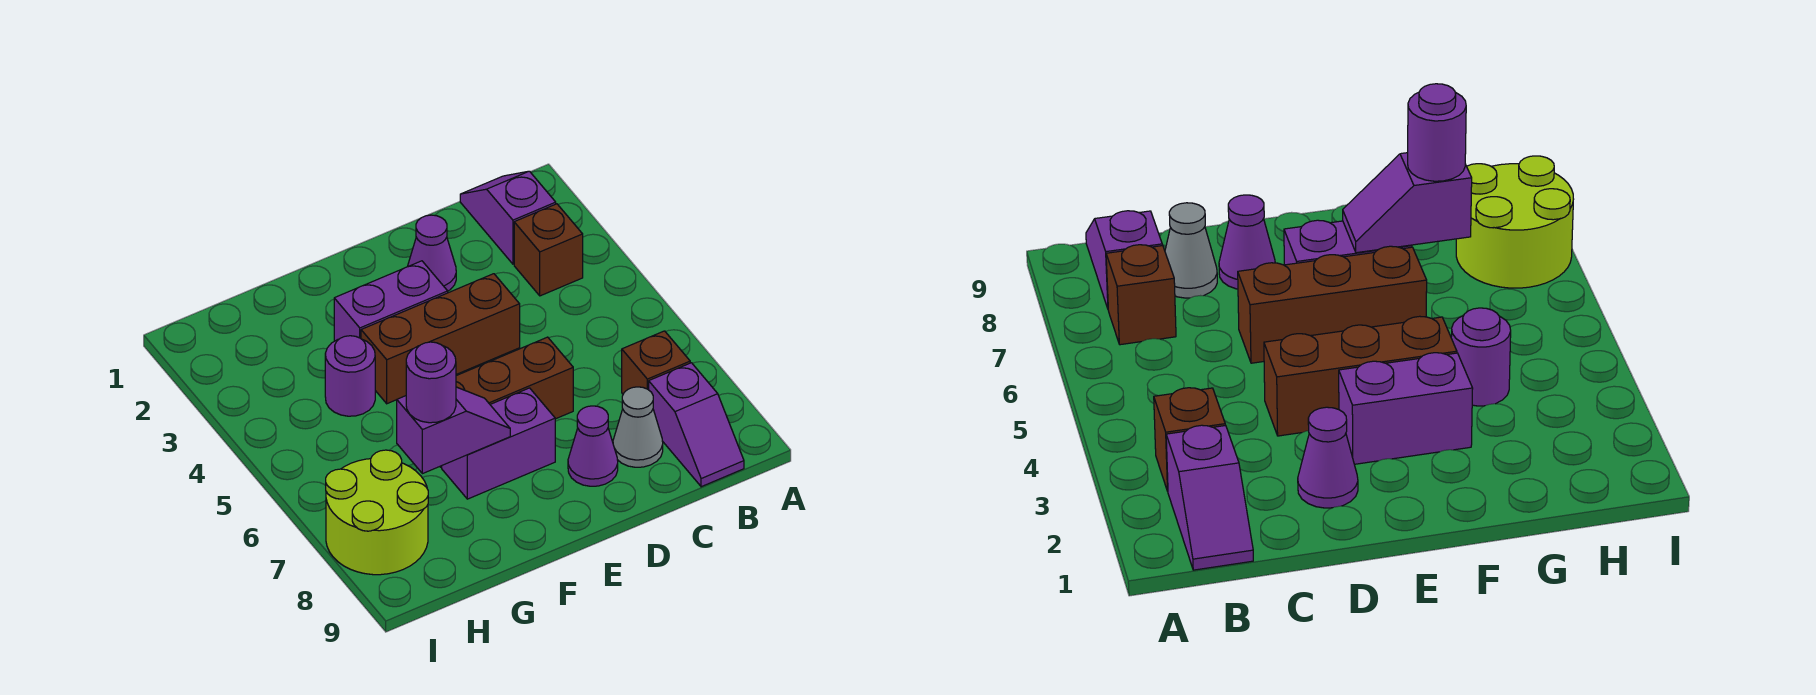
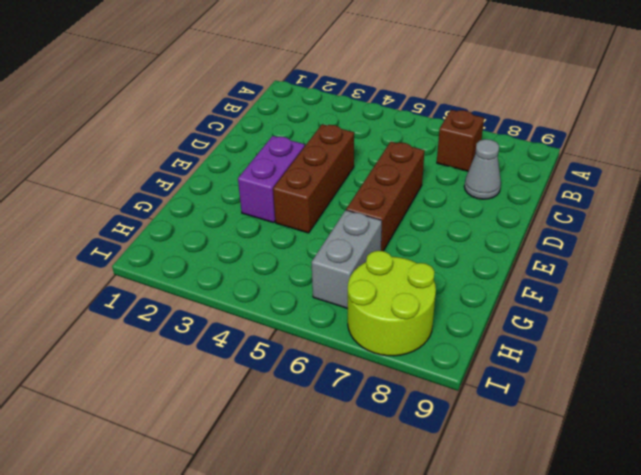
grey brick G6:H6 level 1 -> none
none -> purple slope B1:B2 level 1 top 2
none -> brown brick B3 level 1
none -> purple slope B8:B9 level 1 top 8

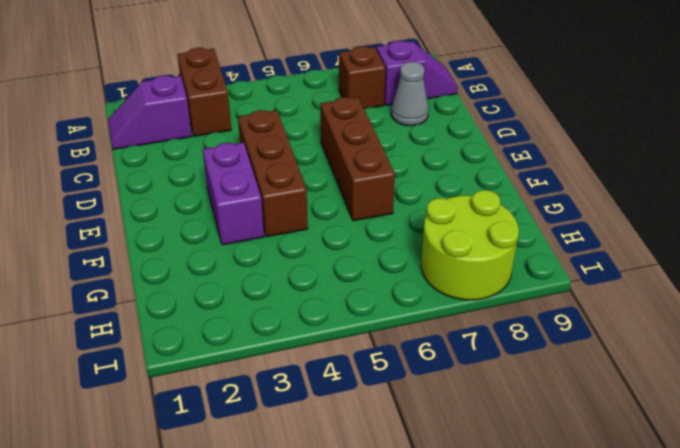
brown brick A3:B3 level 1 -> brown brick B3 level 1
none -> purple cone D2 level 1
none -> purple cone D8 level 1
none -> purple brick E7:F7 level 1

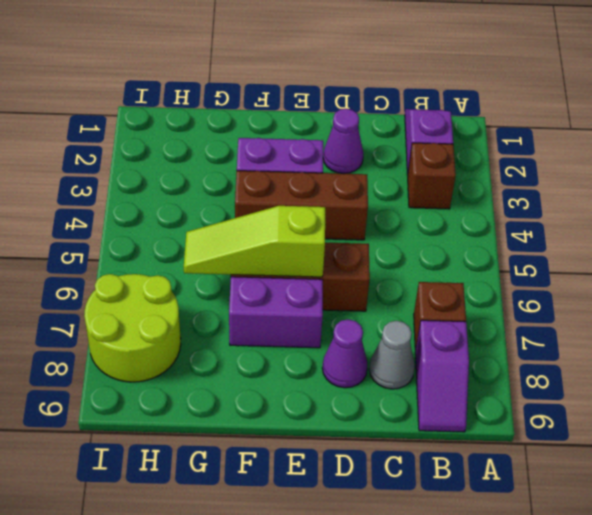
lime slope E6:G6 level 2 top E -> none
none -> purple round brick G4 level 1
none -> purple slope F7:G7 level 2 top G
none -> purple round brick G7 level 3

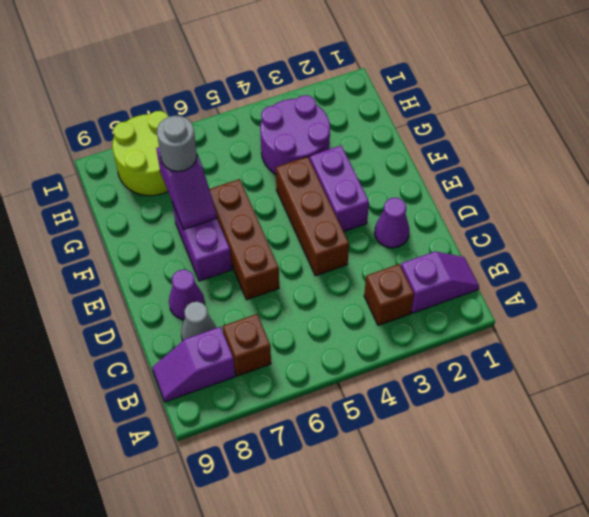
purple round brick G3:H4 level 1 -> purple round brick G4 level 1
grey round brick G7 level 3 -> purple round brick G7 level 3

